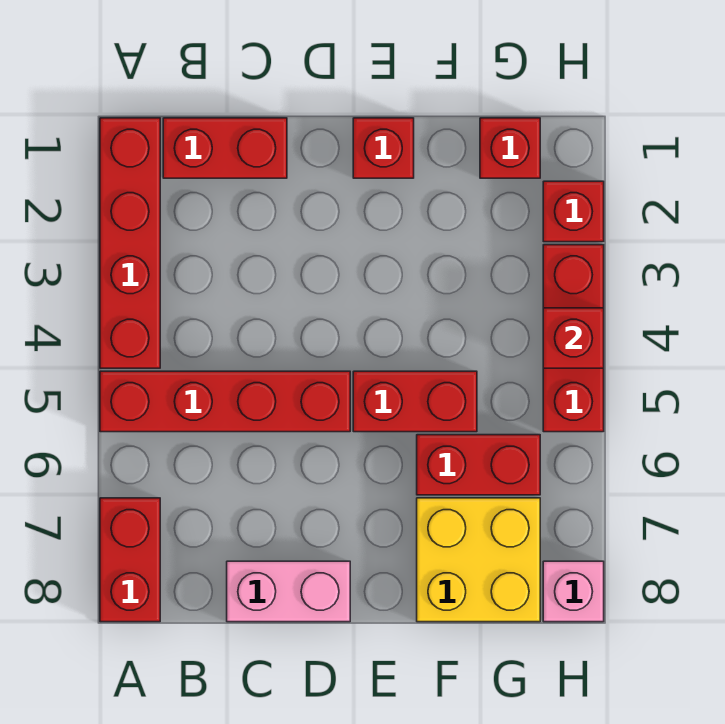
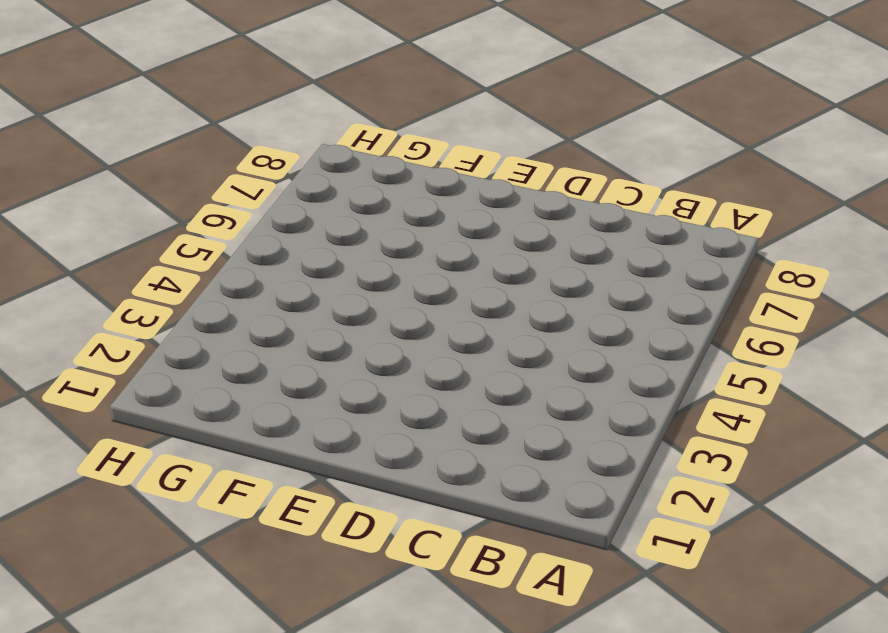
none -> red brick A1:A4 level 1
none -> red brick A5:D5 level 1
none -> red brick A7:A8 level 1

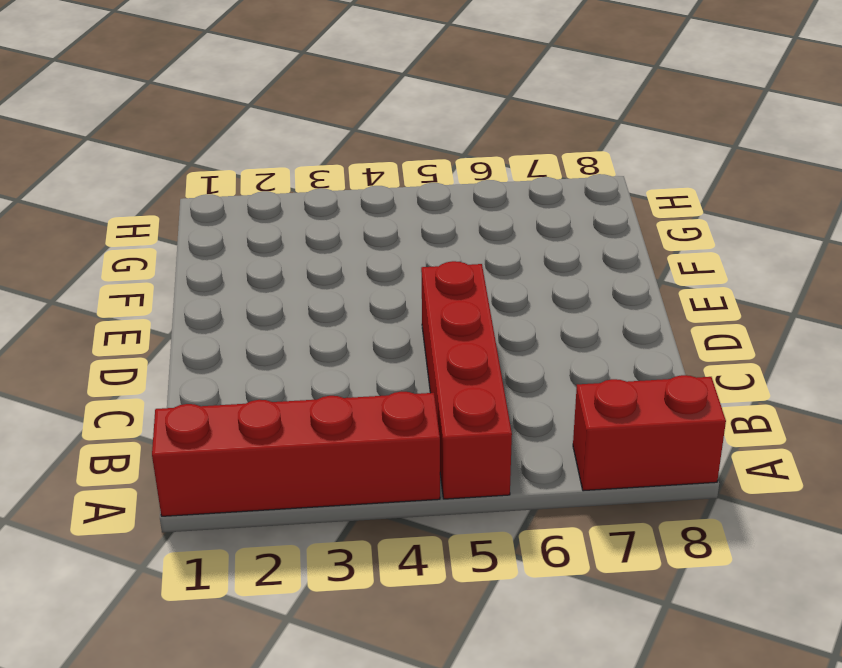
none -> red brick B1:C1 level 1
none -> pink brick C8:D8 level 1
none -> red brick E1 level 1

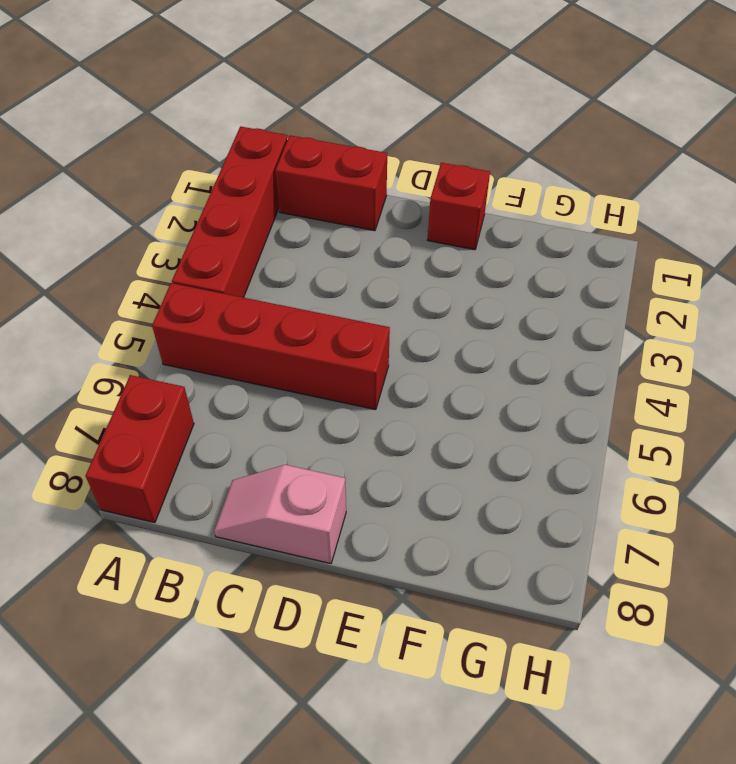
pink slope C8:D8 level 1 top D -> pink brick C8:D8 level 1
none -> red brick E5:F5 level 1
none -> red brick F6:G6 level 1
none -> yellow brick F7:G8 level 1

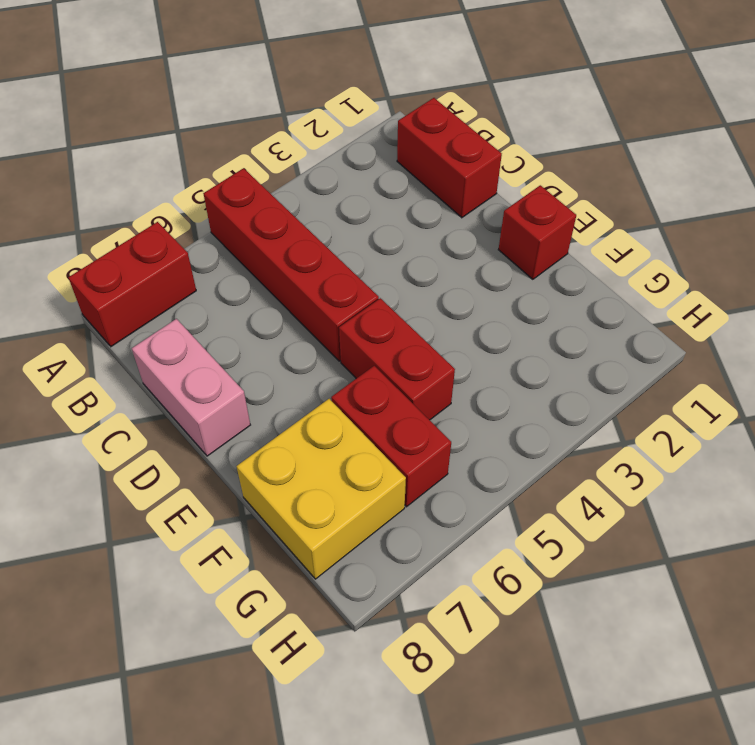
none -> red brick A1:A4 level 1
none -> red brick G1 level 1
none -> red brick H2 level 1

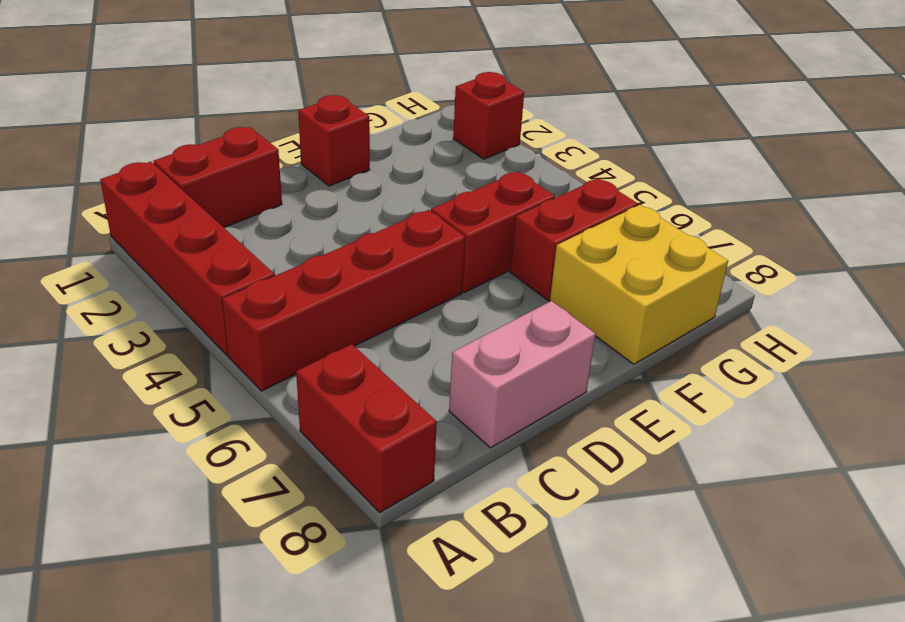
none -> red brick G1 level 1
none -> red brick H3:H5 level 1
none -> pink brick H8 level 1

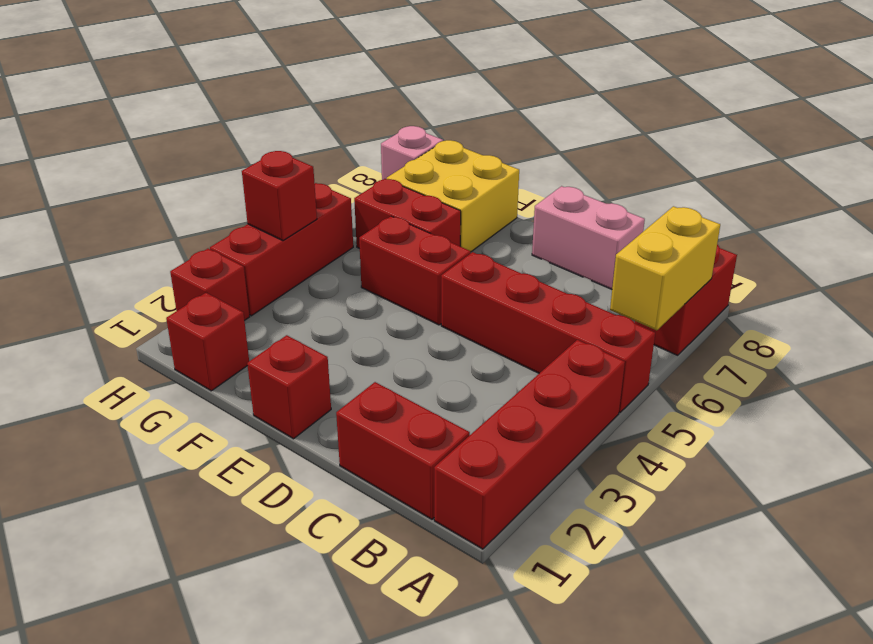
yellow brick A6:A7 level 2 -> none

